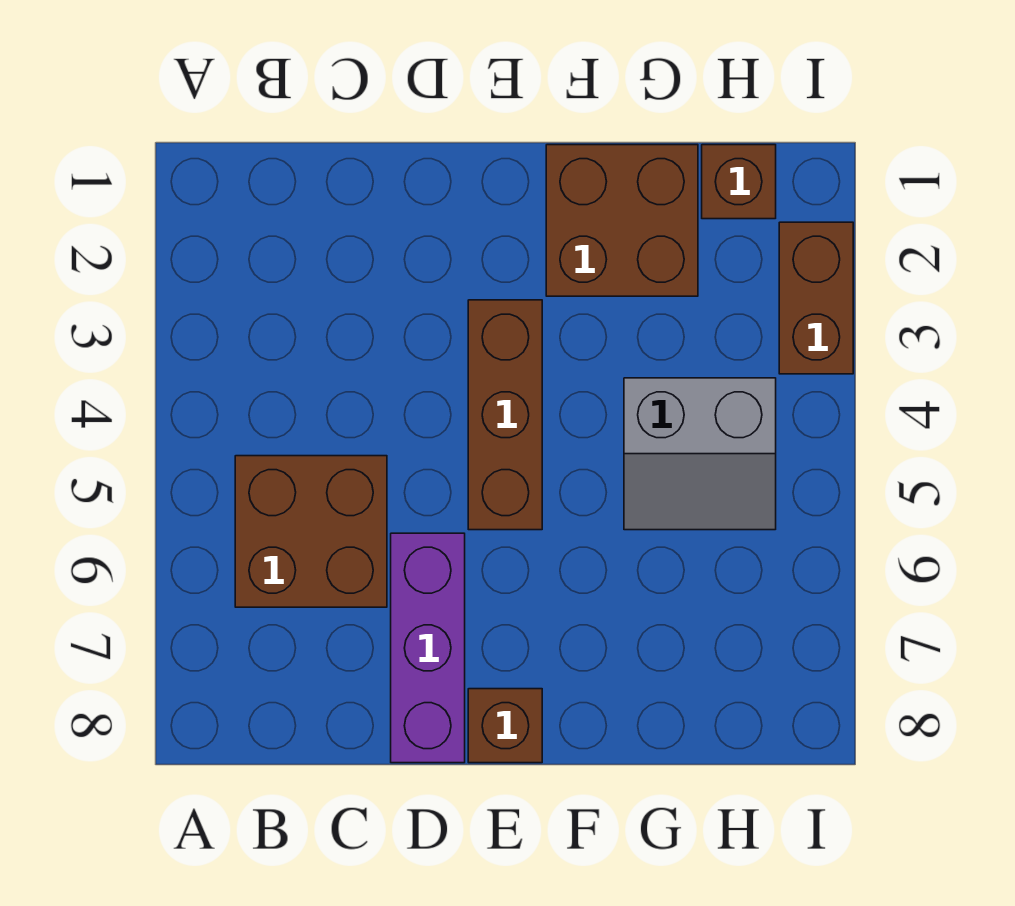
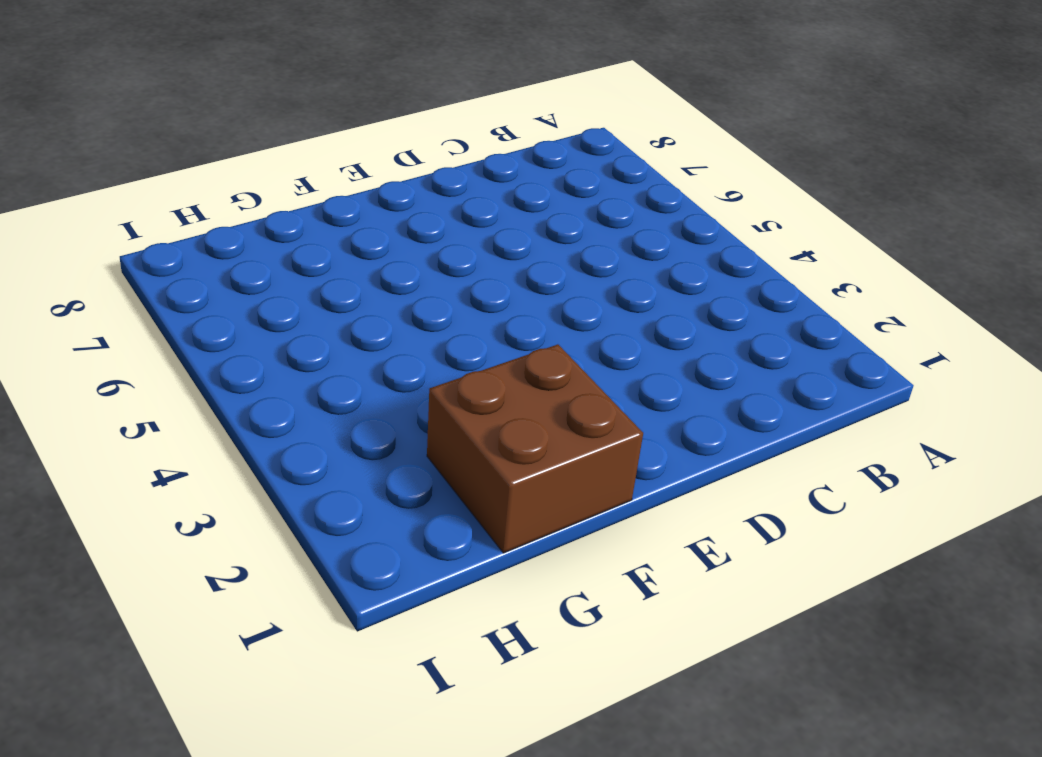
none -> brown brick B5:C6 level 1
none -> purple brick D6:D8 level 1

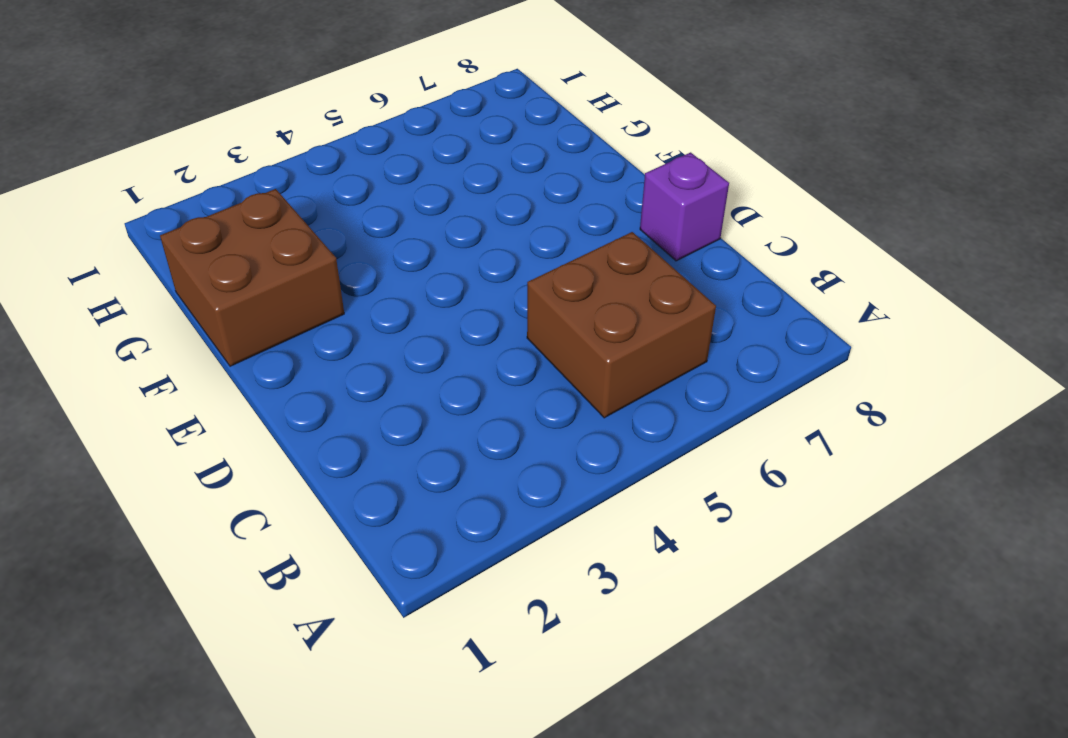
purple brick D8 level 1 -> purple brick D6:D8 level 1
none -> brown brick E3:E5 level 1
none -> brown brick E8 level 1

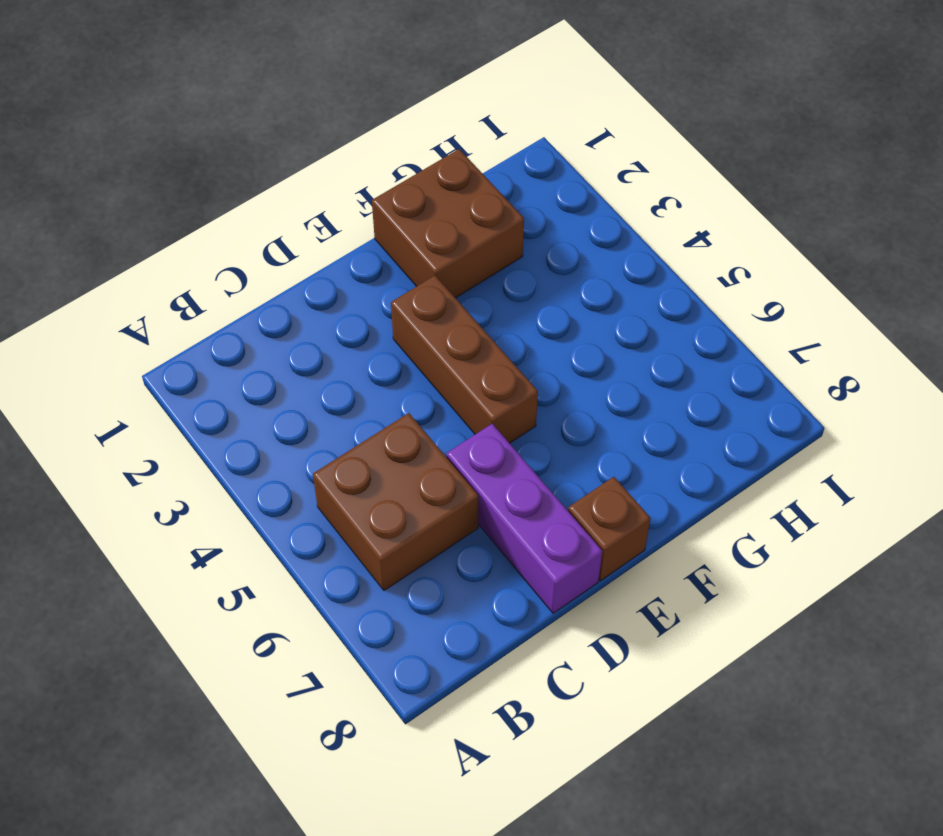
none -> grey slope G4:H5 level 1 top 4
none -> brown brick H1 level 1

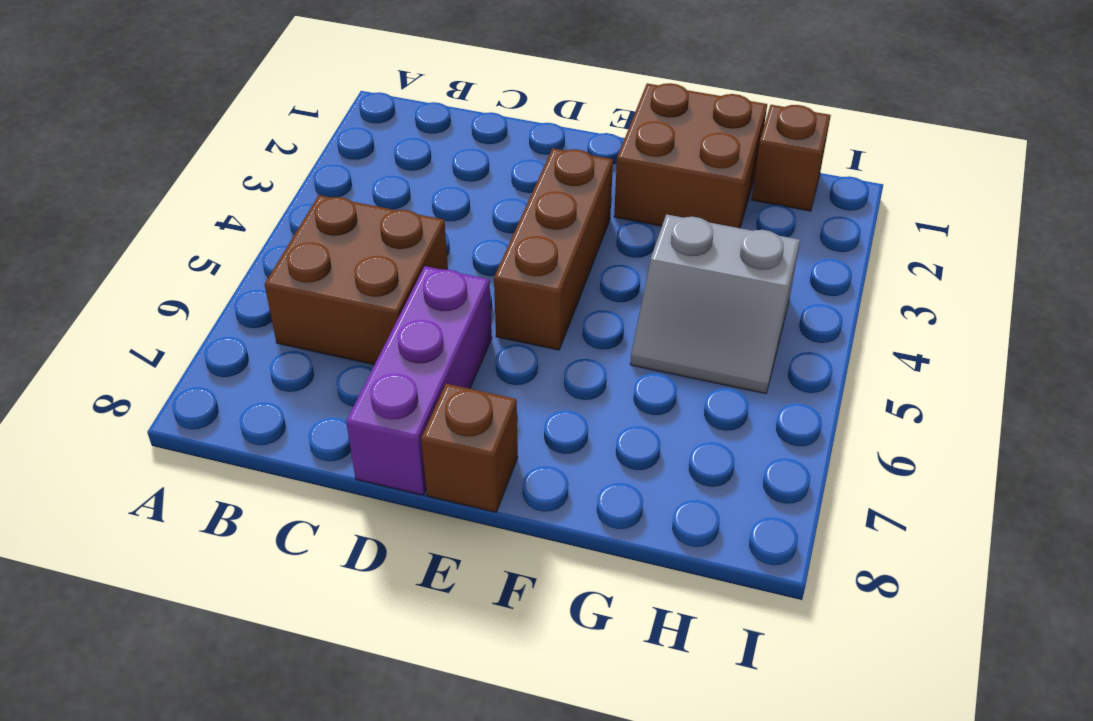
none -> brown brick I2:I3 level 1

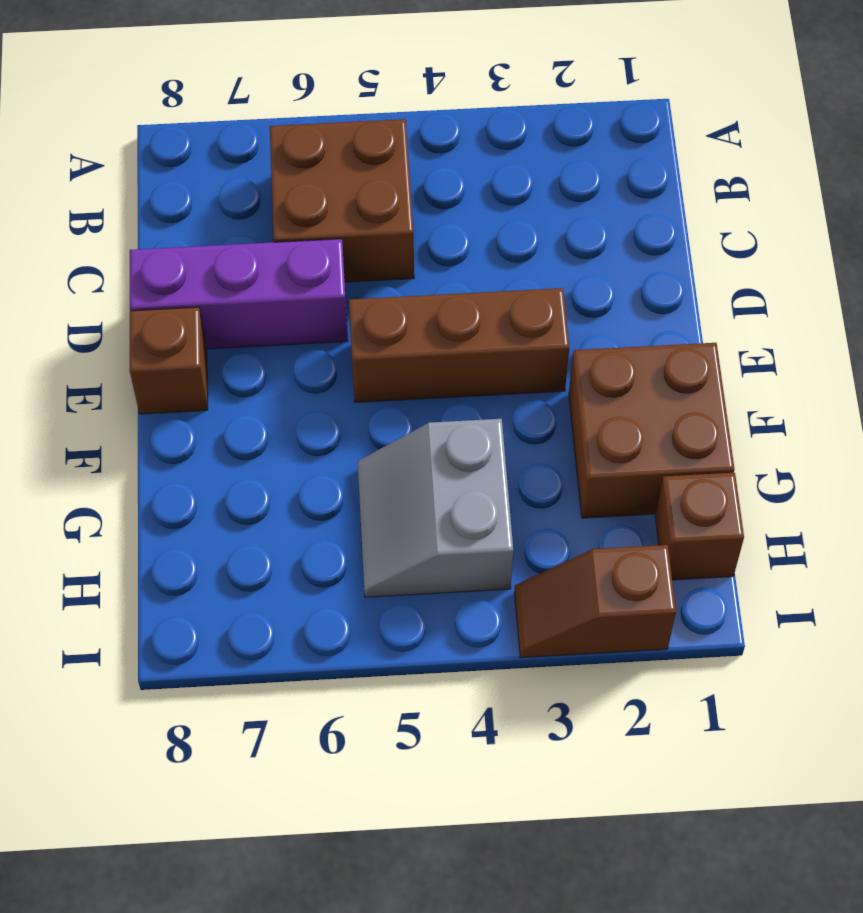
brown slope I2:I3 level 1 top 2 -> brown brick I2:I3 level 1

